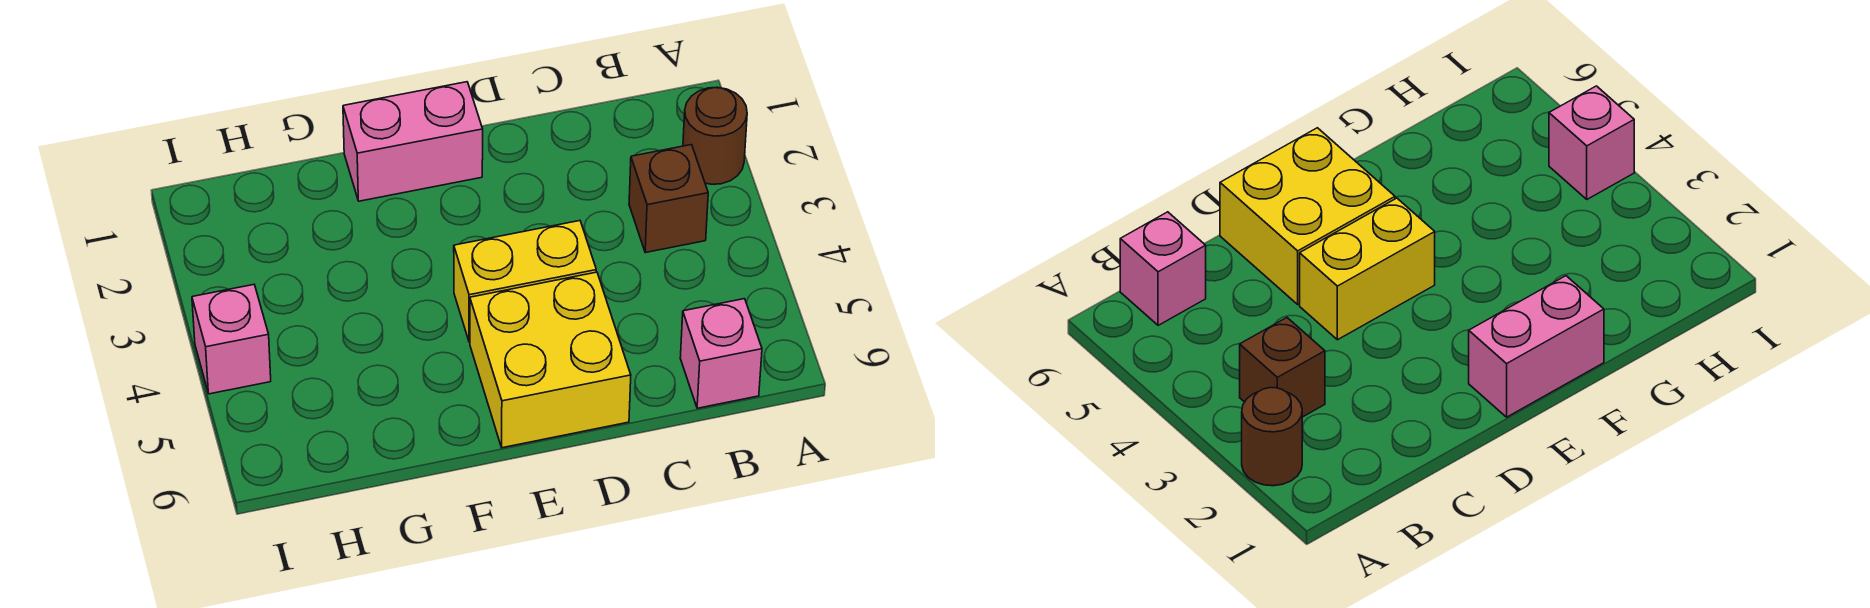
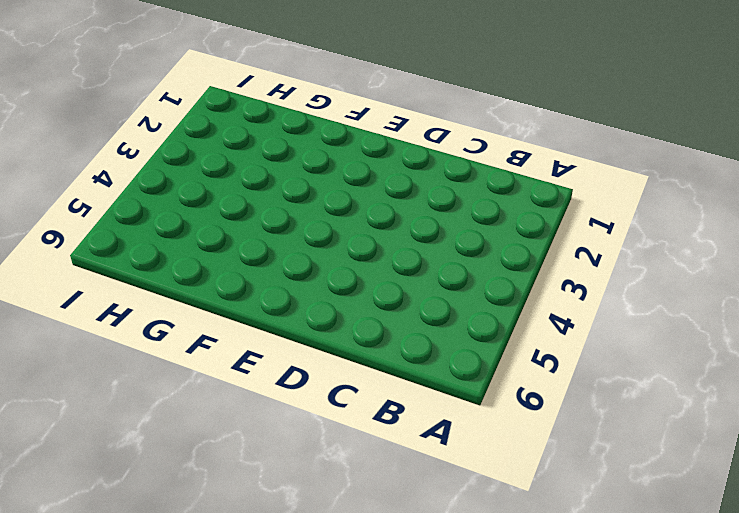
none -> brown round brick A2 level 1
none -> brown brick B3 level 1

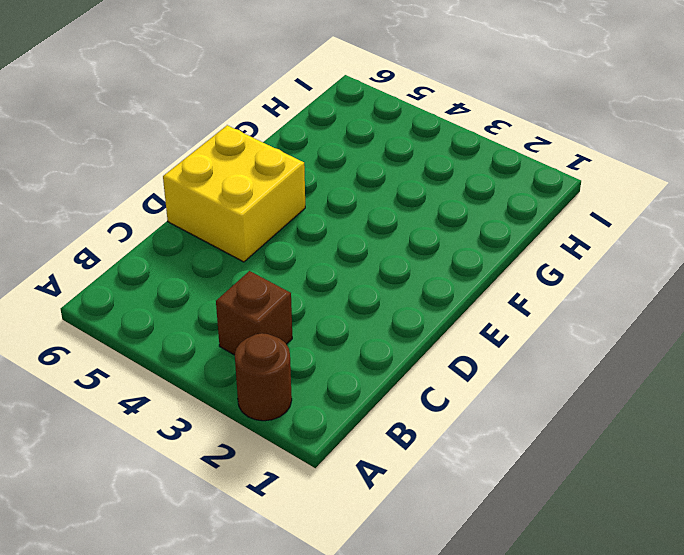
none -> pink brick B6 level 1
none -> yellow brick D4:E4 level 1

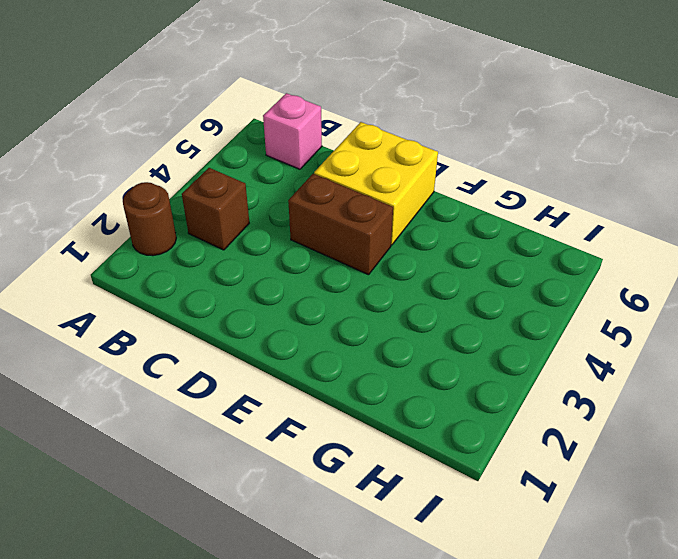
brown brick D4:E4 level 1 -> yellow brick D4:E4 level 1
none -> pink brick E1:F1 level 1
none -> pink brick I4 level 1

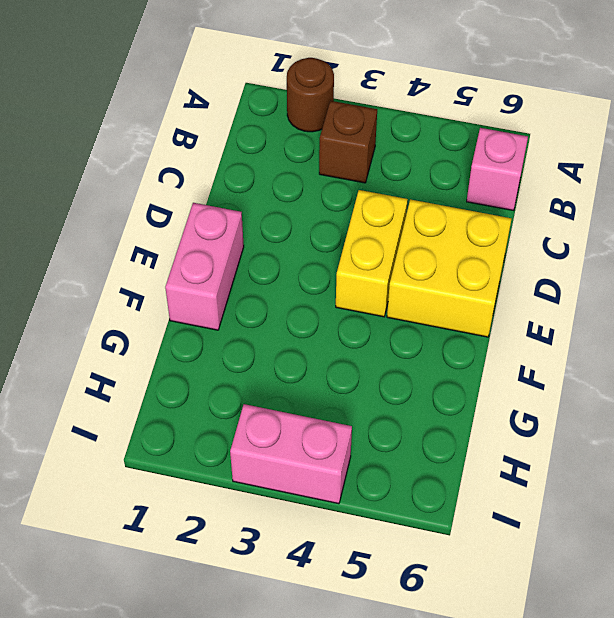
pink brick I3:I4 level 1 -> pink brick I4 level 1

